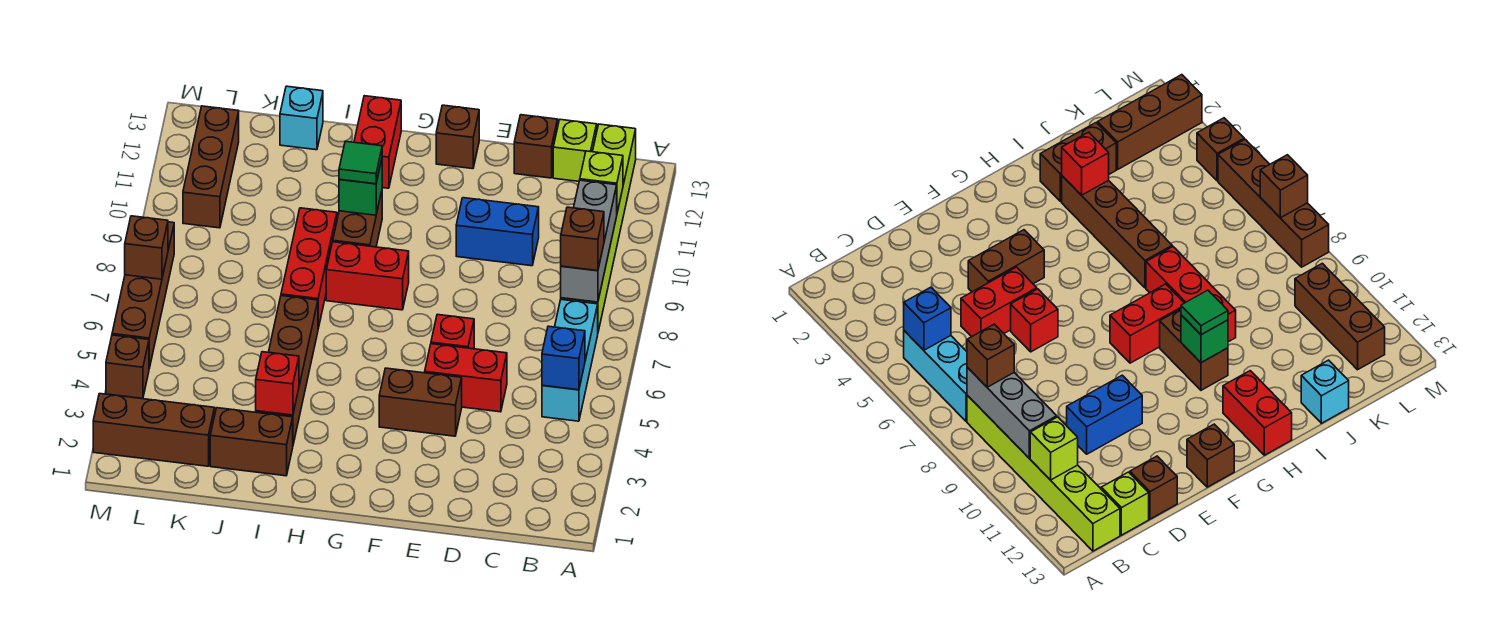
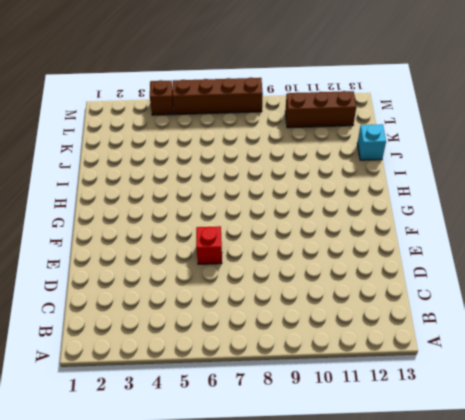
none -> cyan brick B5:B7 level 1
none -> lime brick B8:B13 level 1
none -> lime brick C13 level 1

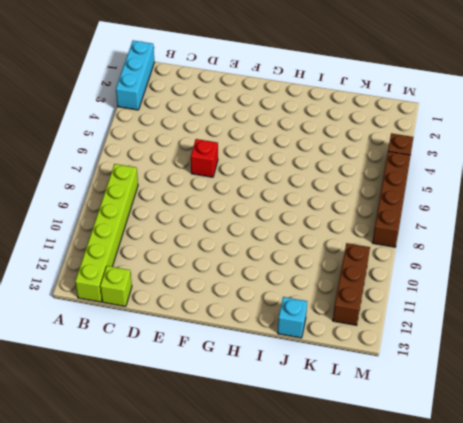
cyan brick A1:A3 level 1 -> cyan brick B5:B7 level 1
none -> red brick D5:E5 level 1
none -> blue brick D10:E10 level 1
none -> brown brick D13 level 1

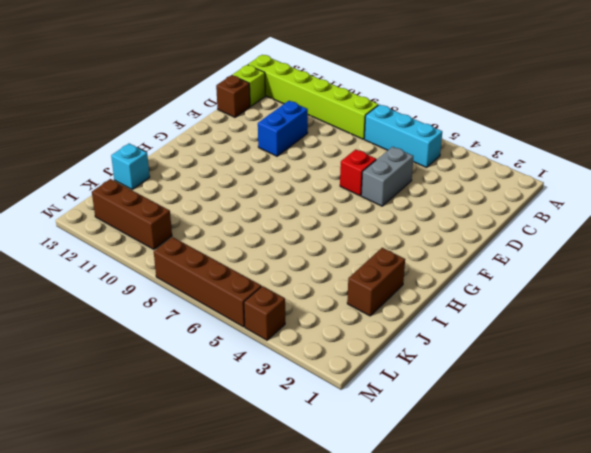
grey brick D5:E5 level 1 -> red brick D5:E5 level 1
none -> brown brick E4:F4 level 1
none -> brown brick F13 level 1
none -> red brick G8:H8 level 1

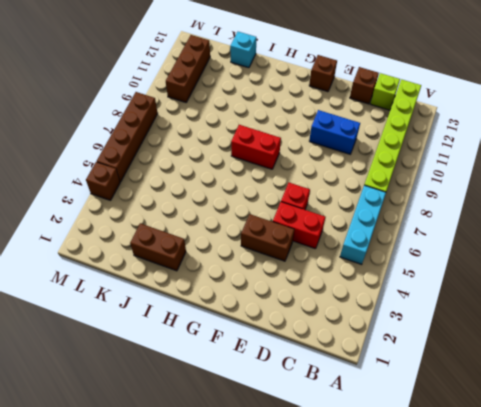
none -> brown brick H9:H10 level 1
none -> red brick H12:H13 level 1
none -> brown brick I3:I6 level 1

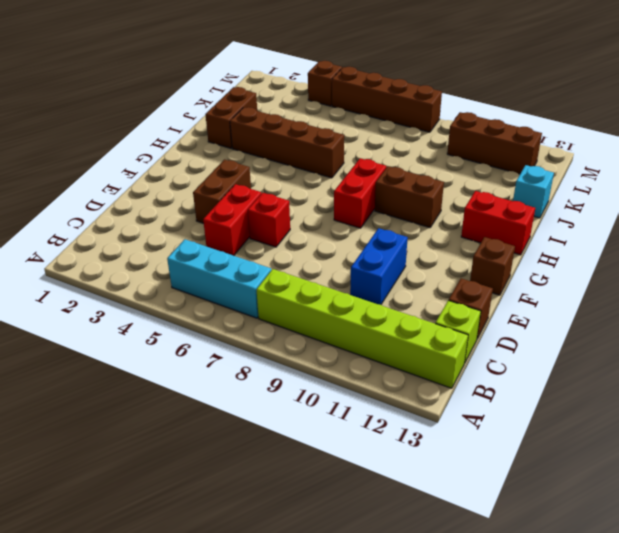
none -> red brick I7:I9 level 1
none -> brown brick K2:M2 level 1
none -> blue brick B5 level 2

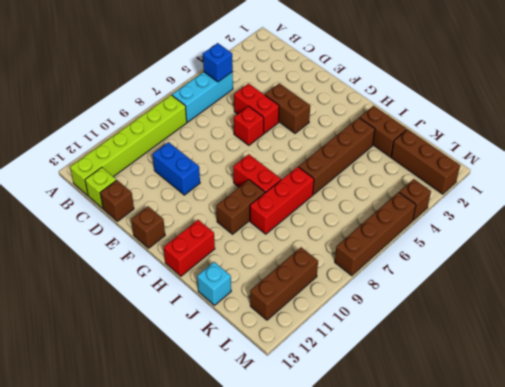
none -> grey brick B8:B10 level 2
none -> lime brick B11 level 2
none -> green brick H10 level 2

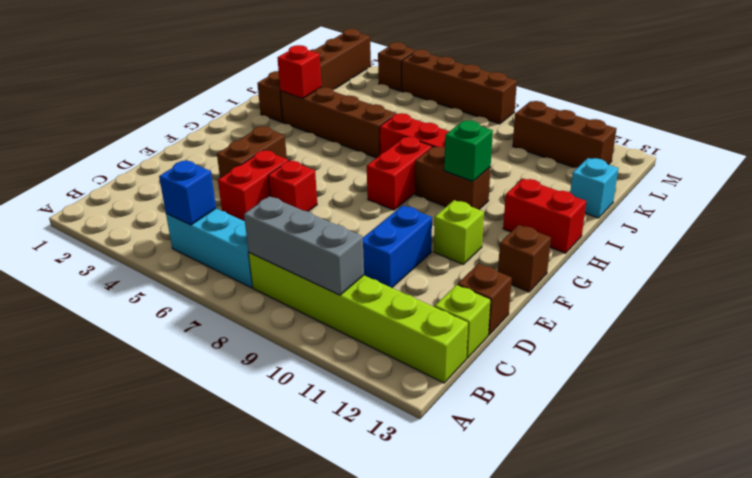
lime brick F11 level 1 -> lime brick B11 level 2
none -> brown brick M7 level 2
none -> brown brick B8 level 3
none -> green tile H10 level 3

